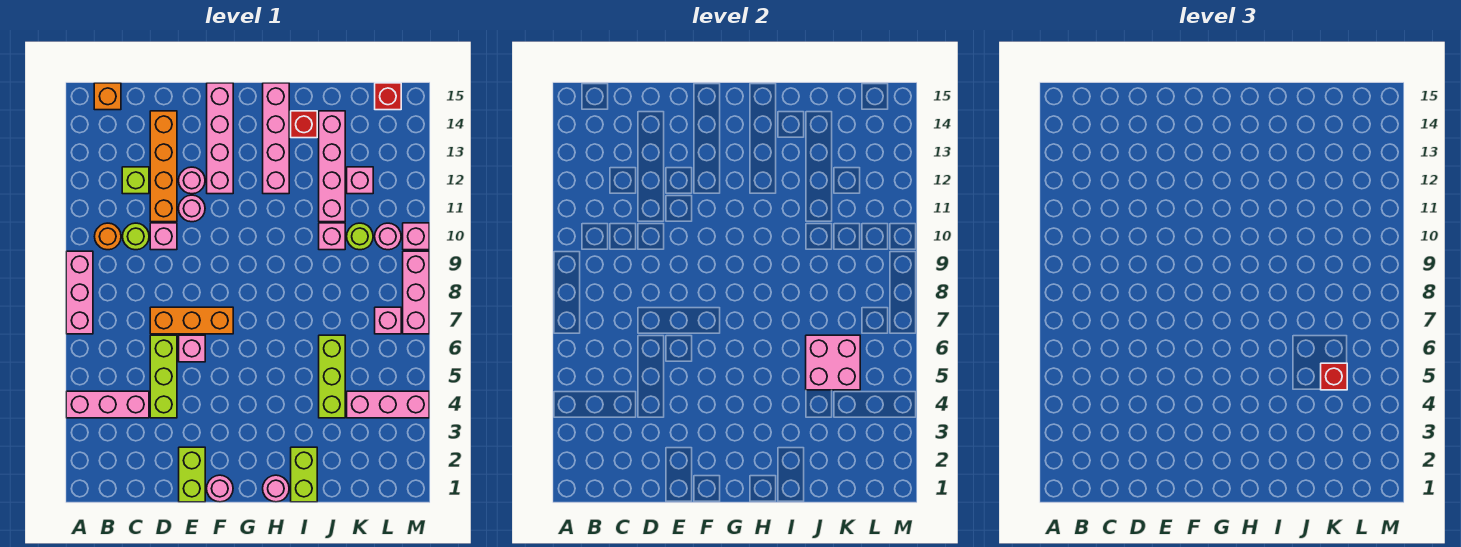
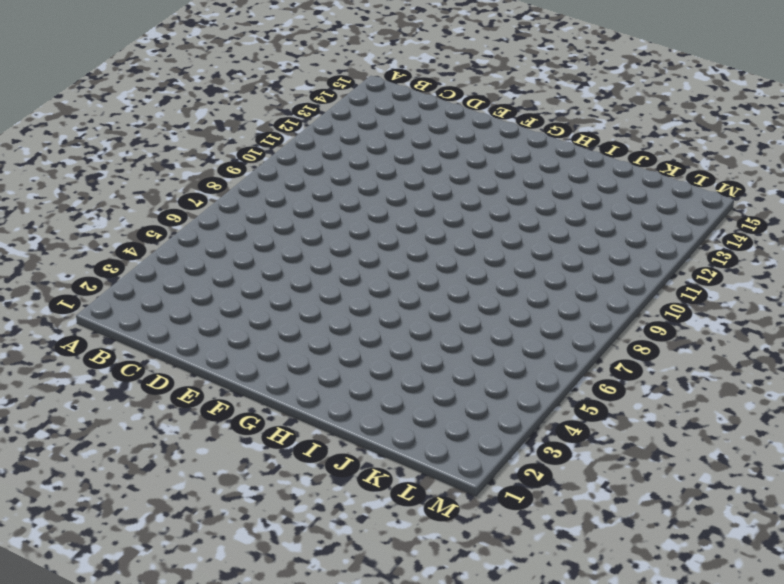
none -> pink brick A4:C4 level 1
none -> pink brick A7:A9 level 1
none -> orange round brick B10 level 1
none -> orange brick B15 level 1

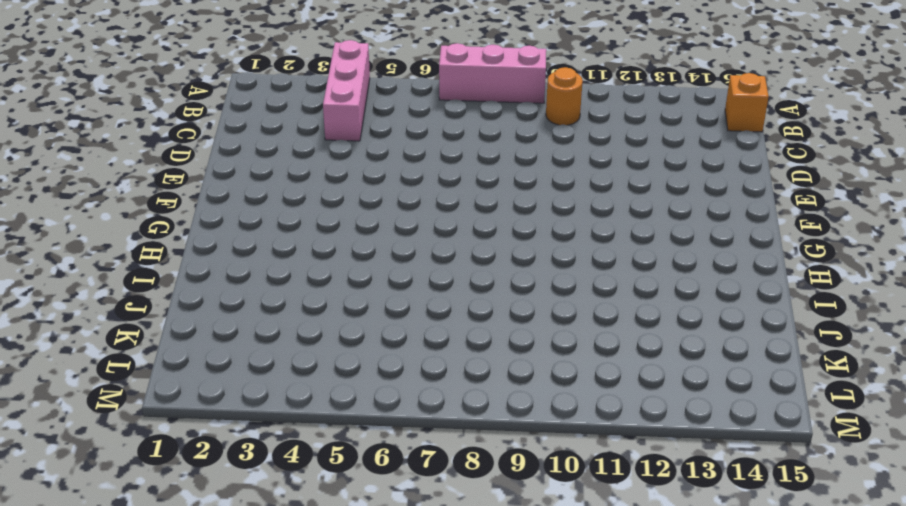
none -> lime round brick C10 level 1
none -> lime brick C12 level 1
none -> lime brick D4:D6 level 1
none -> orange brick D7:F7 level 1

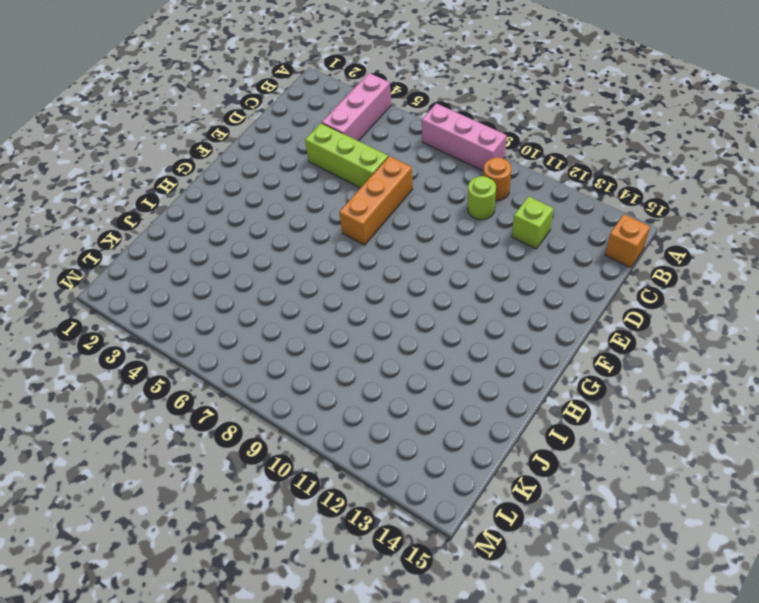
none -> pink brick D10 level 1
none -> orange brick D11:D14 level 1
none -> lime brick E1:E2 level 1
none -> pink brick E6 level 1

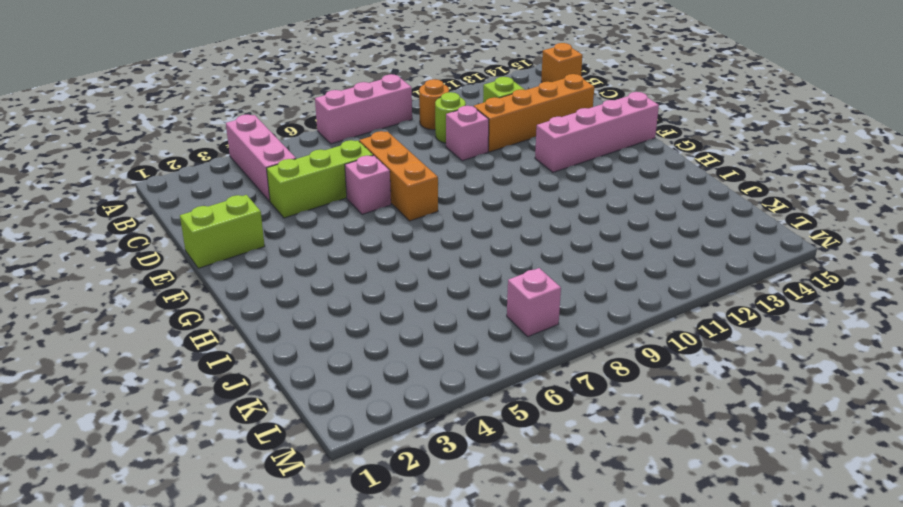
none -> pink round brick E11 level 1
none -> pink round brick E12 level 1
none -> pink round brick F1 level 1
none -> pink round brick H1 level 1

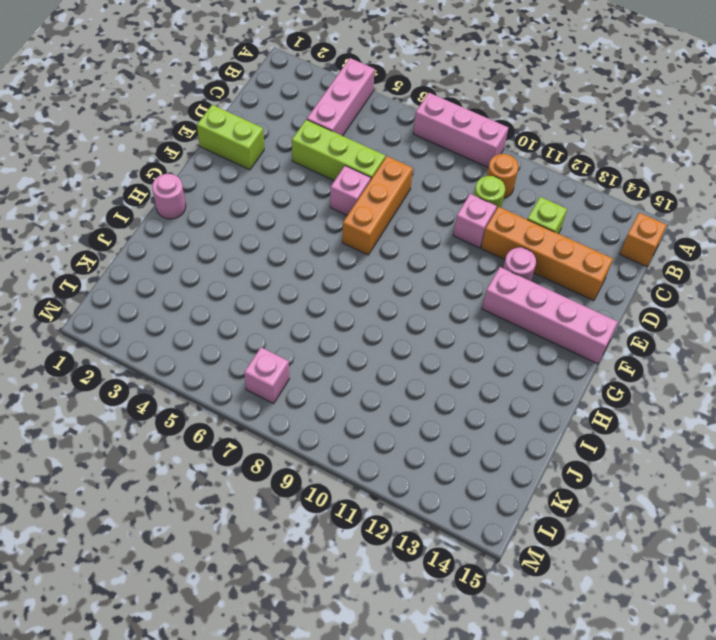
none -> pink round brick E11 level 1
none -> pink round brick F1 level 1
none -> pink brick H12:H15 level 1
none -> lime brick I1:I2 level 1

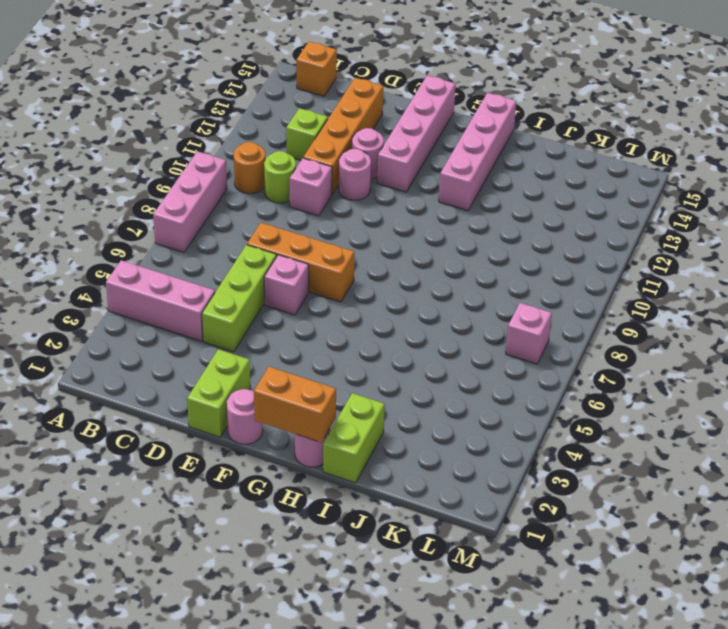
orange brick G1:H1 level 2 -> none
none -> red brick I14 level 1
none -> lime brick J4:J6 level 1
none -> pink brick J10 level 1
none -> pink brick J11:J14 level 1

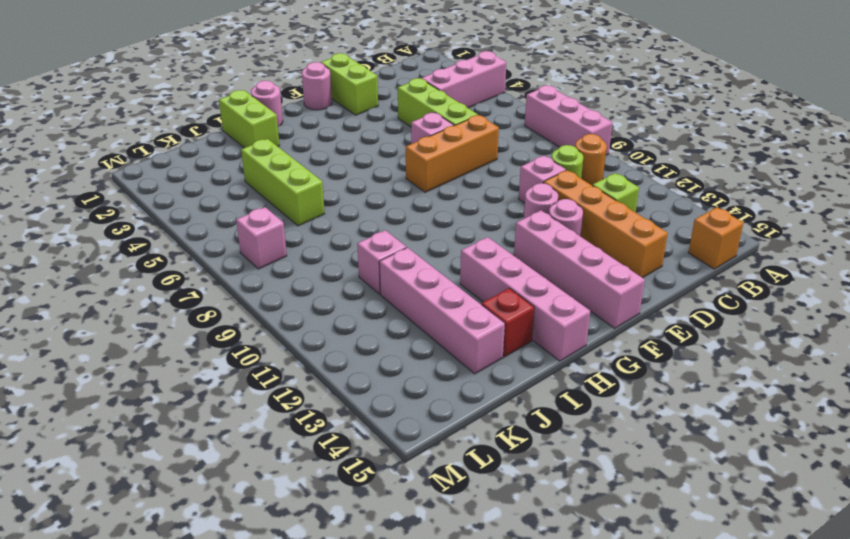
none -> pink brick K4:M4 level 1
none -> lime round brick K10 level 1
none -> pink brick K12 level 1
none -> pink round brick L10 level 1

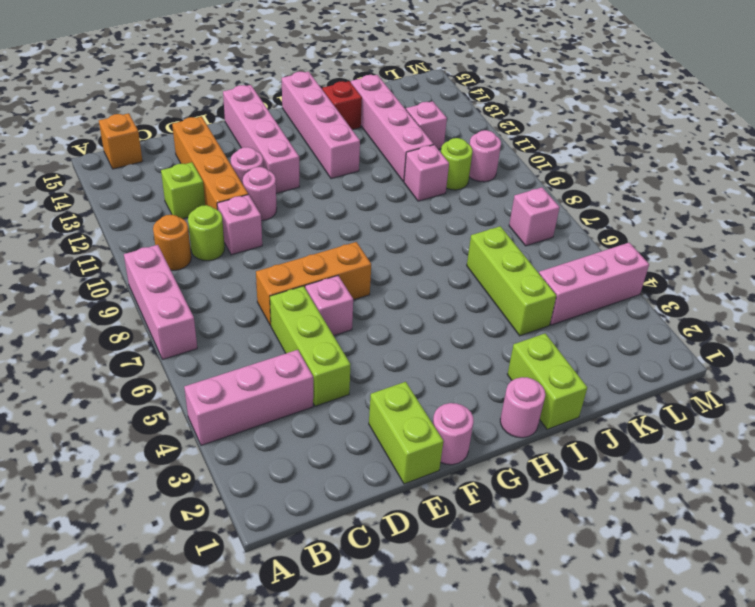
none -> red brick L15 level 1
none -> pink brick M7:M9 level 1
none -> pink brick M10 level 1
none -> pink brick J5:K6 level 2

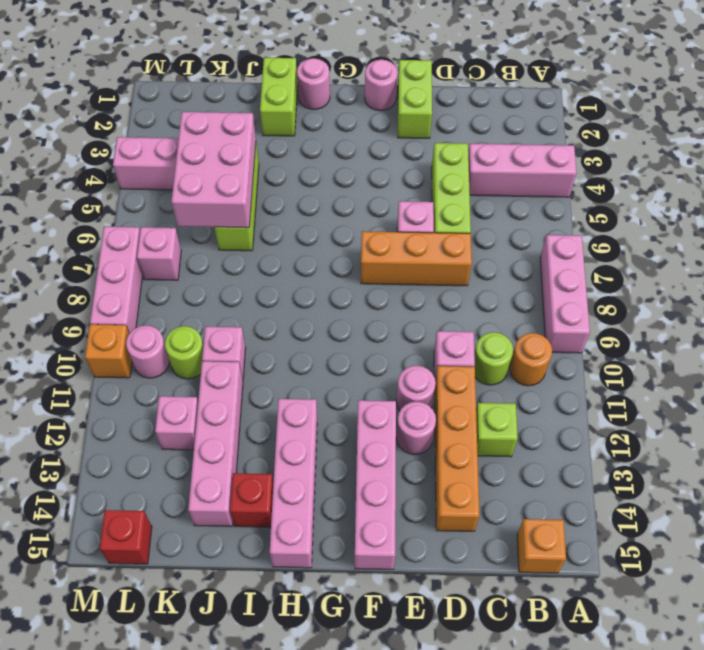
pink brick J4:K6 level 2 -> pink brick J5:K6 level 2
orange brick M10 level 1 -> pink brick M10 level 1
none -> red brick K5 level 3

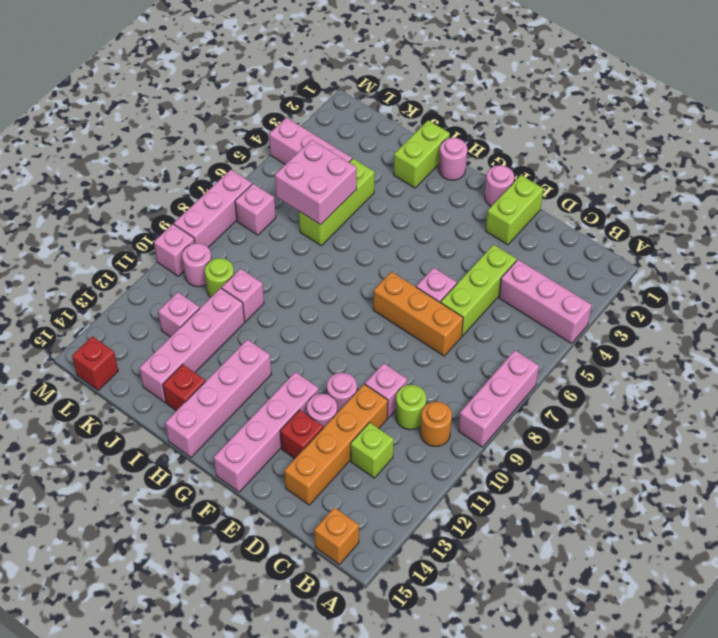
red brick E13 level 1 -> red brick K5 level 3

